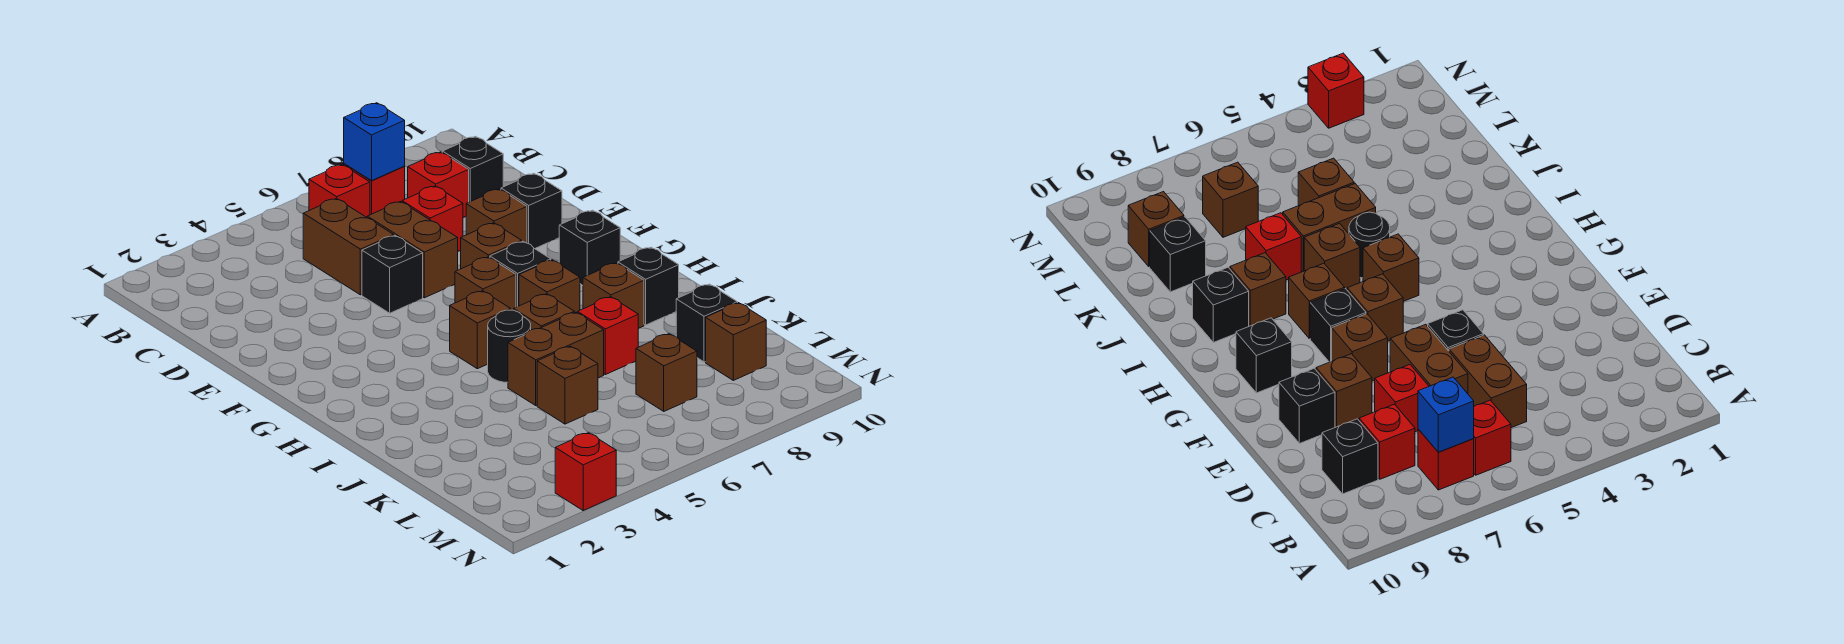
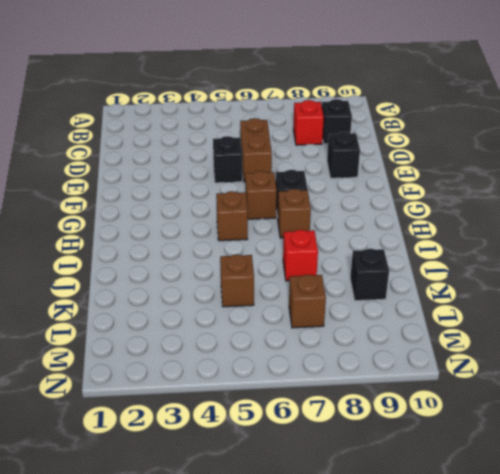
none -> red brick B6 level 1
none -> red brick B7 level 1
none -> brown brick C5:D5 level 1

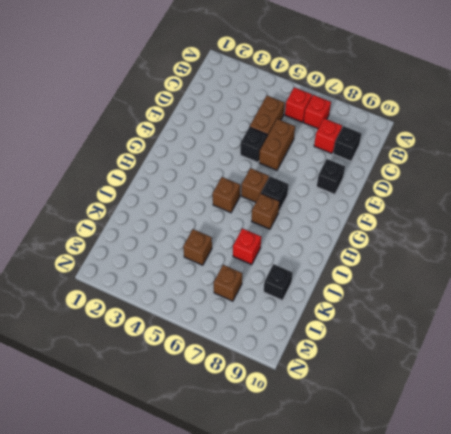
none -> red brick D7 level 1
none -> brown brick E8 level 1
none -> brown brick F7 level 1

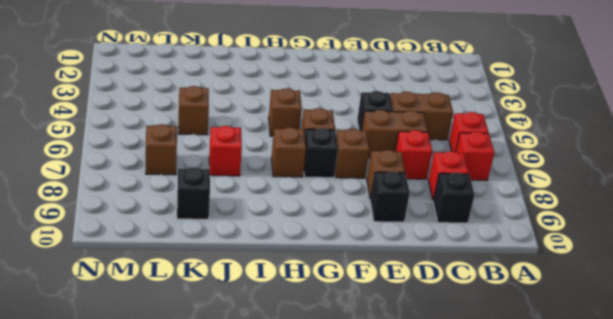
none -> black brick G9 level 1
none -> black round brick I5 level 1
none -> brown brick I6 level 1

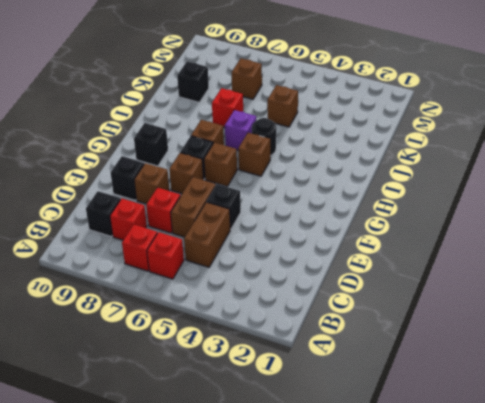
purple brick I6 level 1 -> brown brick I6 level 1
none -> brown brick I8 level 1
none -> black brick I9 level 1
none -> brown brick J5:J6 level 1

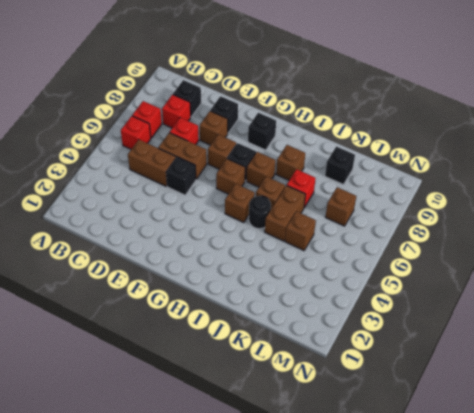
none -> black brick I9 level 1
none -> brown brick L9 level 1
none -> red brick N3 level 1

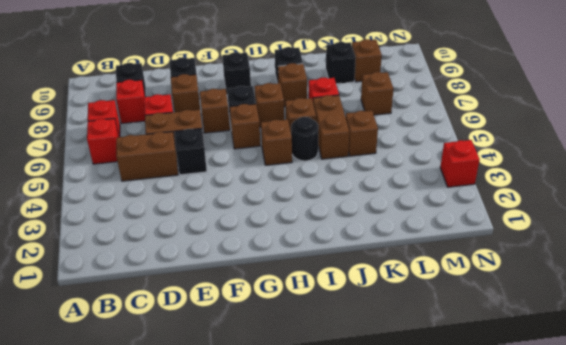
none -> blue brick B7 level 2

